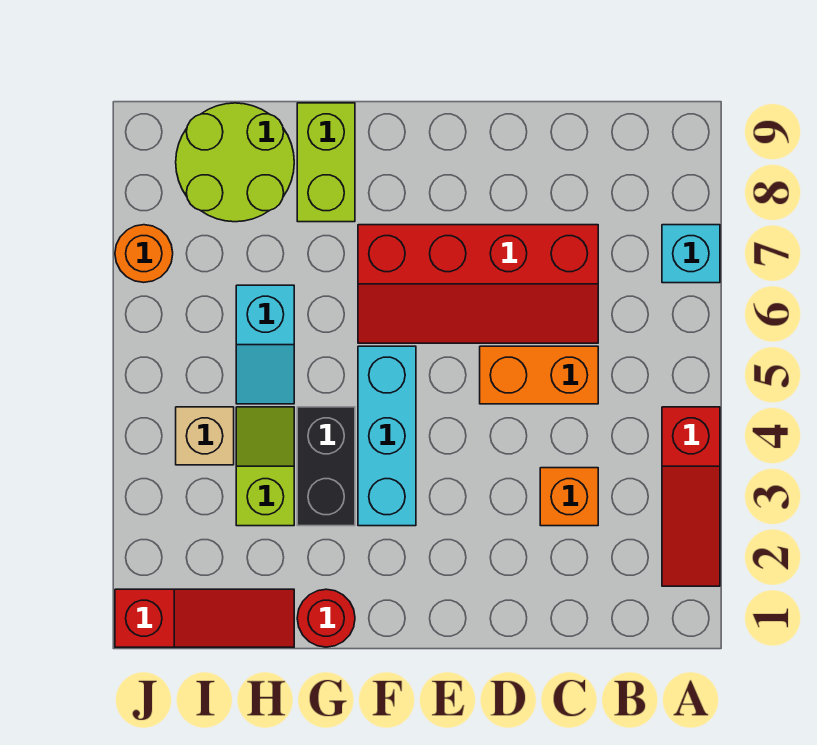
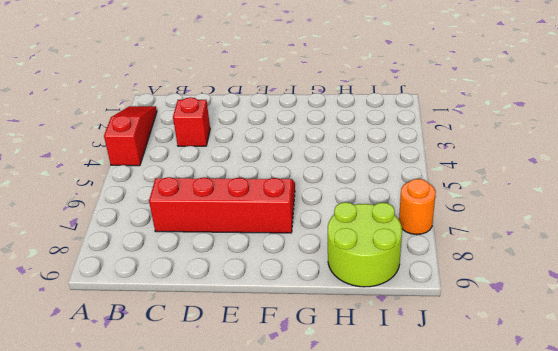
red brick C3 level 1 -> orange brick C3 level 1
none -> cyan brick A7 level 1
none -> orange brick C5:D5 level 1
none -> cyan brick F3:F5 level 1

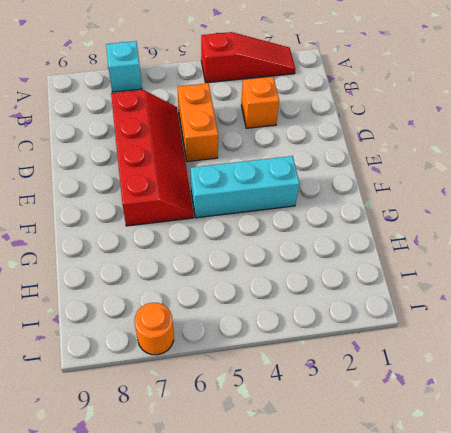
none -> red round brick G1 level 1
none -> black brick G3:G4 level 1
none -> lime brick G8:G9 level 1

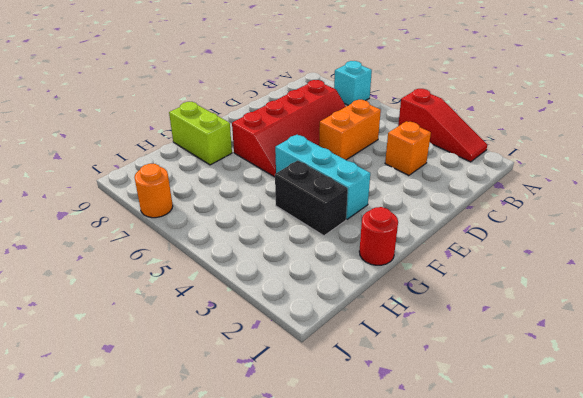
none -> red slope H1:J1 level 1 top J
none -> lime slope H3:H4 level 1 top 3
none -> cyan slope H5:H6 level 1 top 6

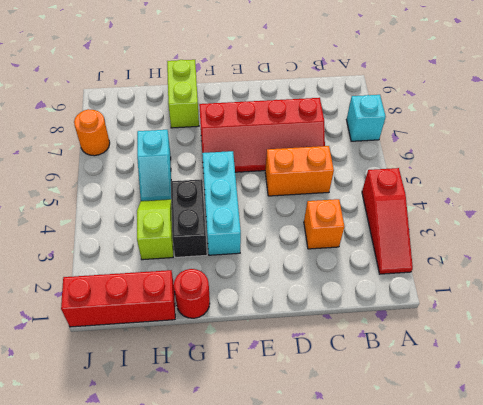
red brick H1:J1 level 1 -> red slope H1:J1 level 1 top J
none -> lime round brick H8:I9 level 1
none -> tan brick I4 level 1

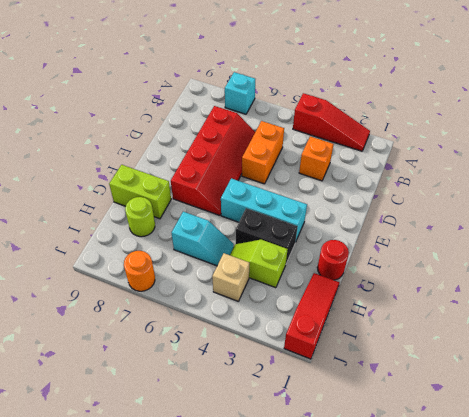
lime round brick H8 level 1 -> lime round brick H8:I9 level 1

